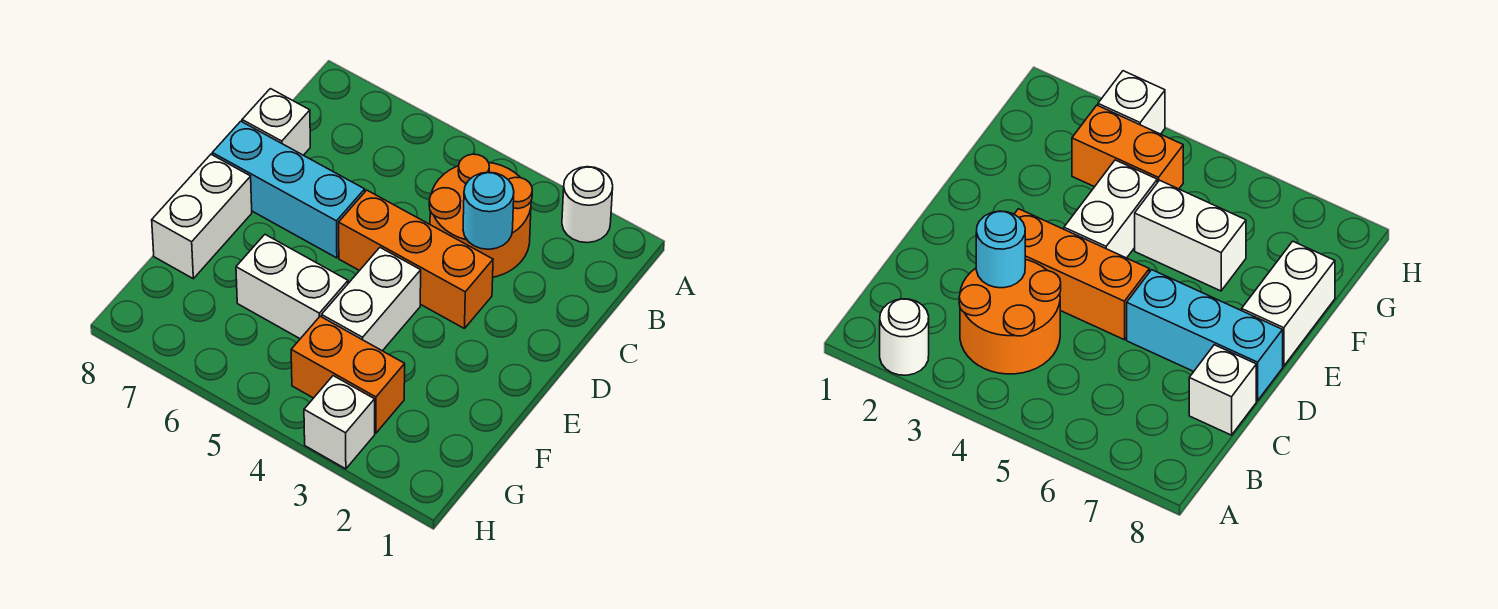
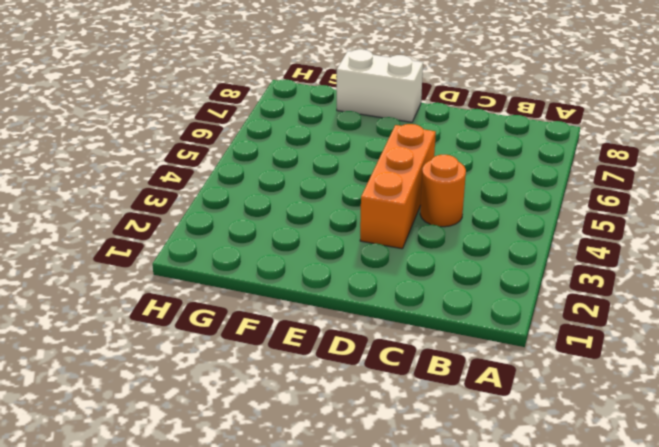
orange round brick C4 level 1 -> orange round brick B3:C4 level 1
none -> white round brick A2 level 1
none -> white brick C8 level 1

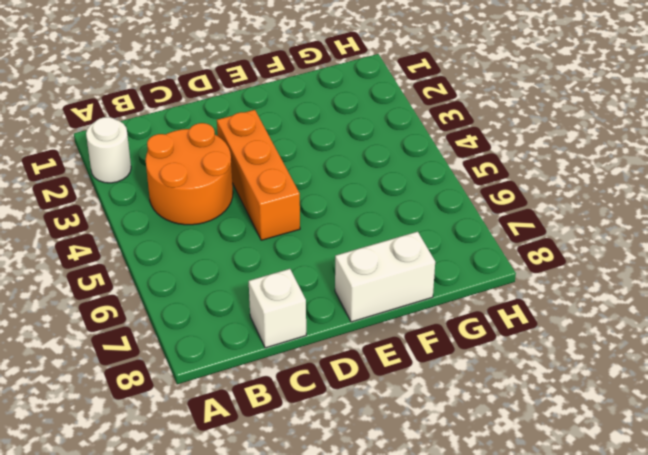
none -> cyan brick D6:D8 level 1
none -> white brick E4:F4 level 1

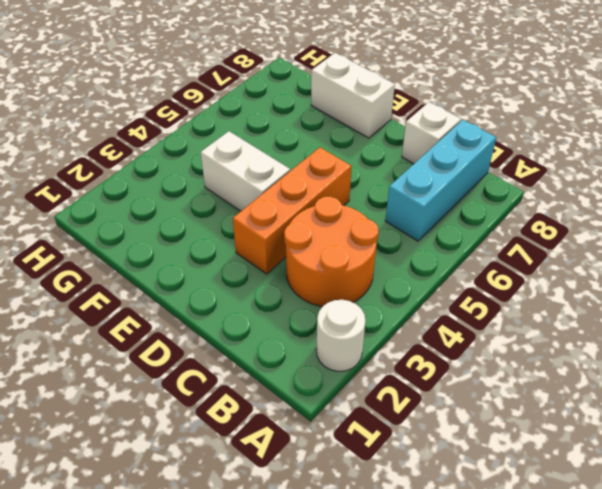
cyan brick B6:B8 level 1 -> cyan brick D6:D8 level 1
none -> white brick F5:F6 level 1
none -> orange brick G3:G4 level 1

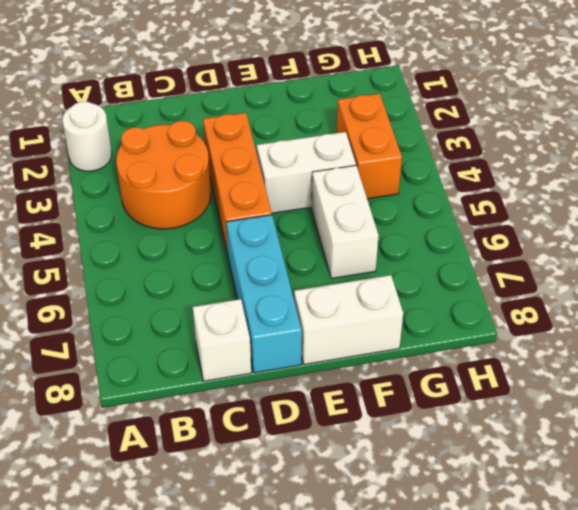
none -> white brick H3 level 1
none -> cyan round brick C3 level 2

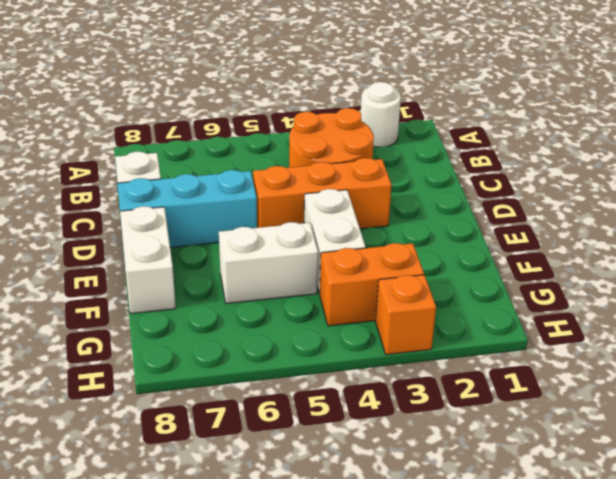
orange brick H3 level 1 -> white brick H3 level 1
none -> cyan round brick C3 level 2

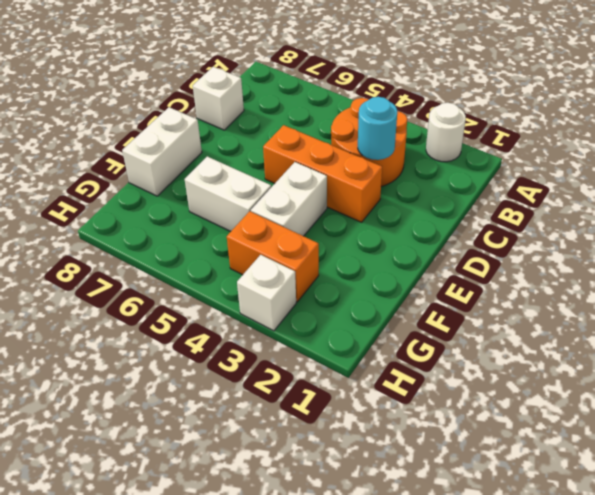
none -> cyan brick D6:D8 level 1

